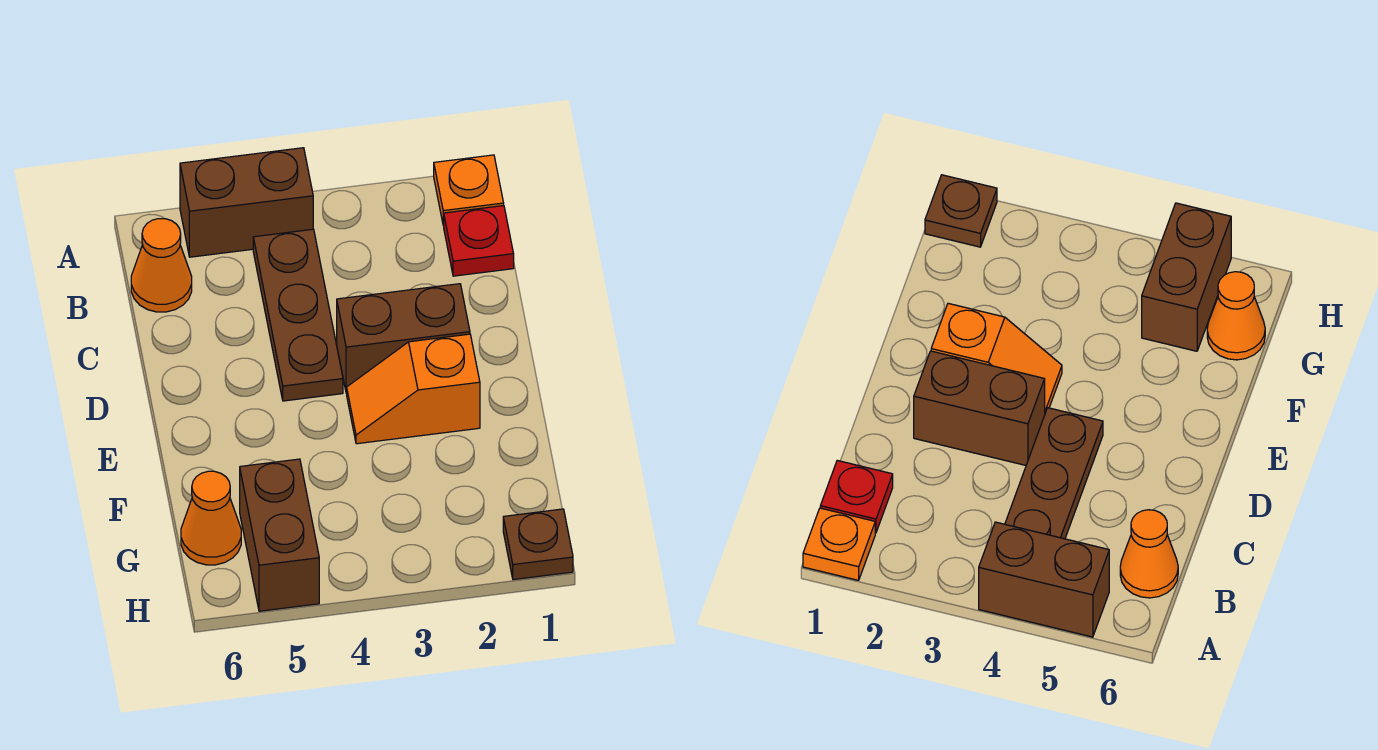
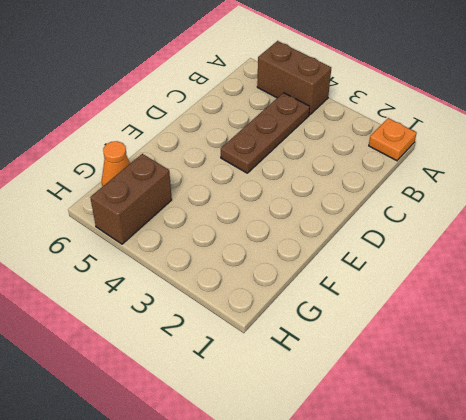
none -> red plate B1 level 1
none -> orange cone B6 level 1

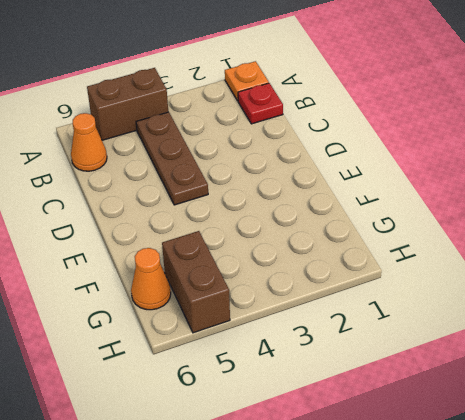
none -> brown brick D2:D3 level 1
none -> orange slope E2:E3 level 1 top 2

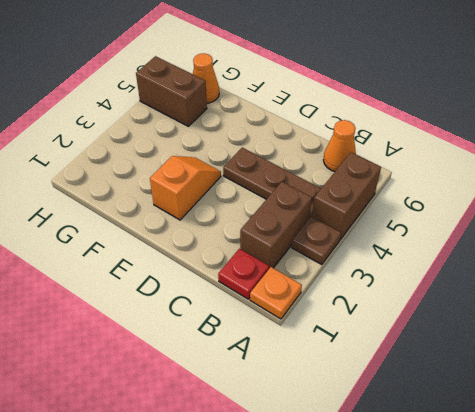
brown plate A3 level 1 -> brown plate H1 level 1
brown brick B2:B3 level 1 -> brown brick D2:D3 level 1

